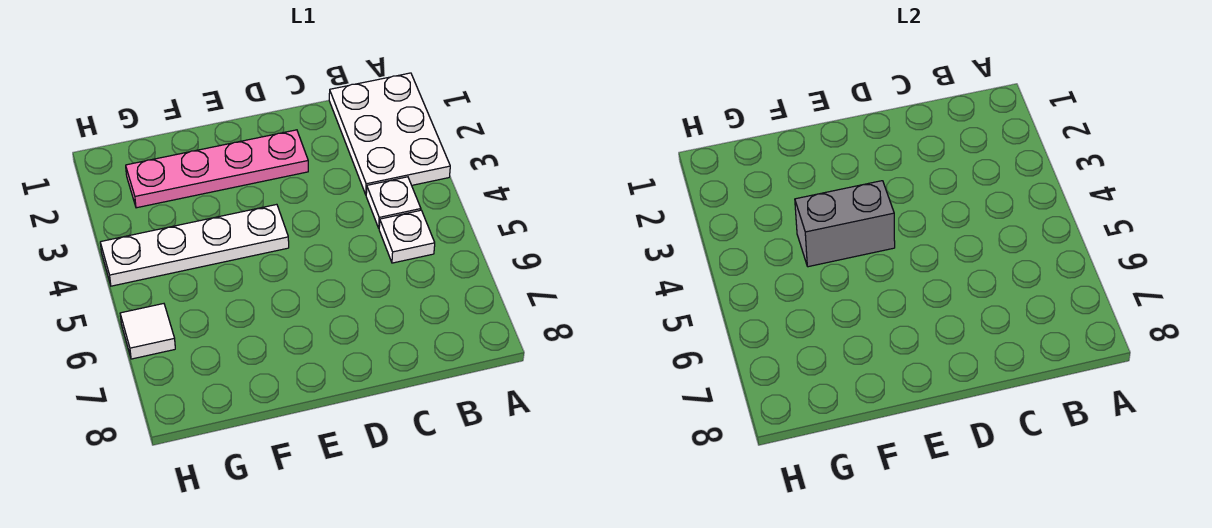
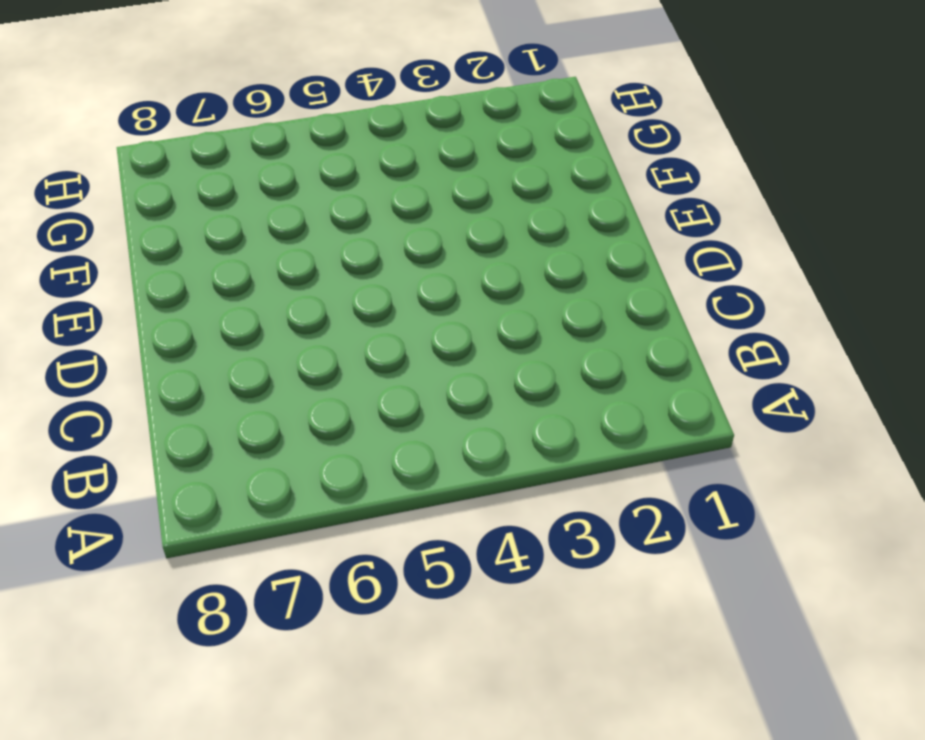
none -> white plate A1:B3 level 1
none -> white plate B4 level 1

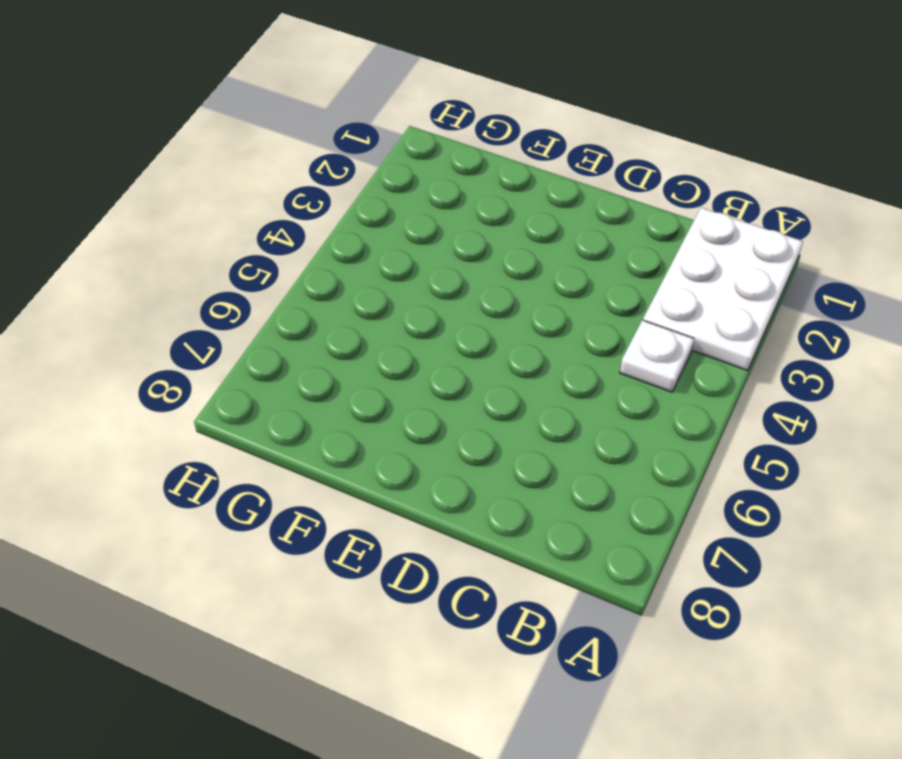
none -> white plate B5 level 1
none -> pink plate D2:G2 level 1

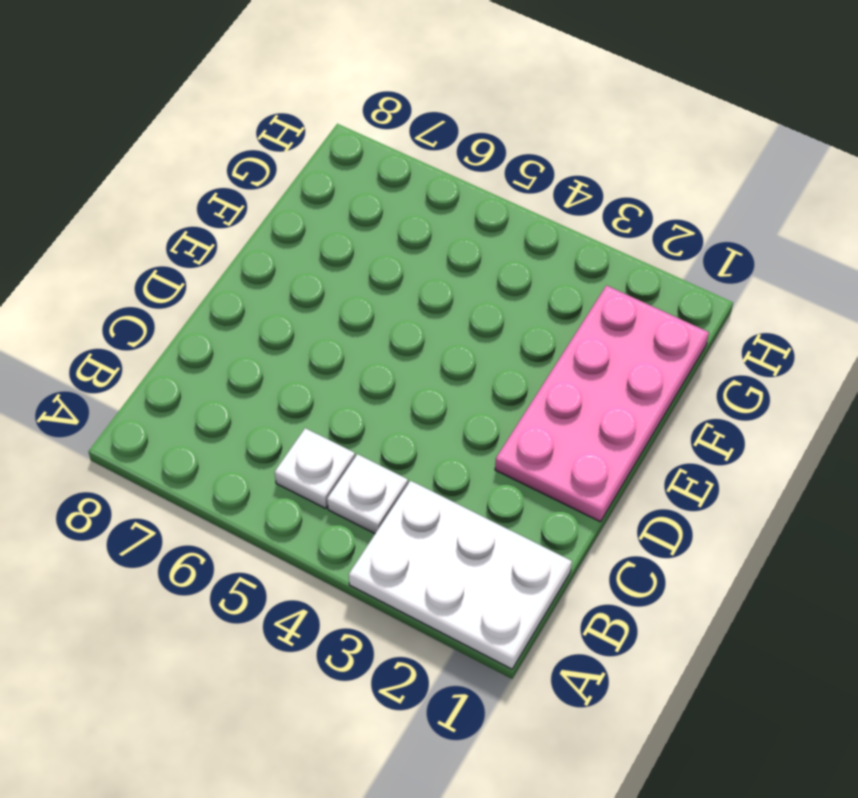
pink plate D1:G2 level 1 -> pink plate D2:G2 level 1
none -> white plate E4:H4 level 1
none -> white tile H6 level 1

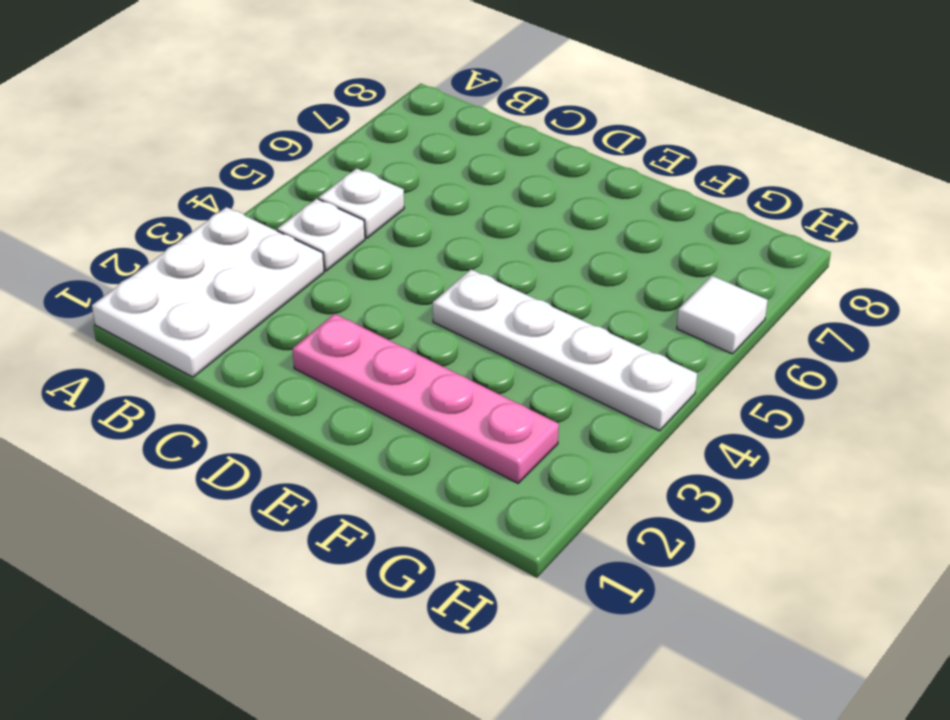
none -> grey brick E4:F4 level 2

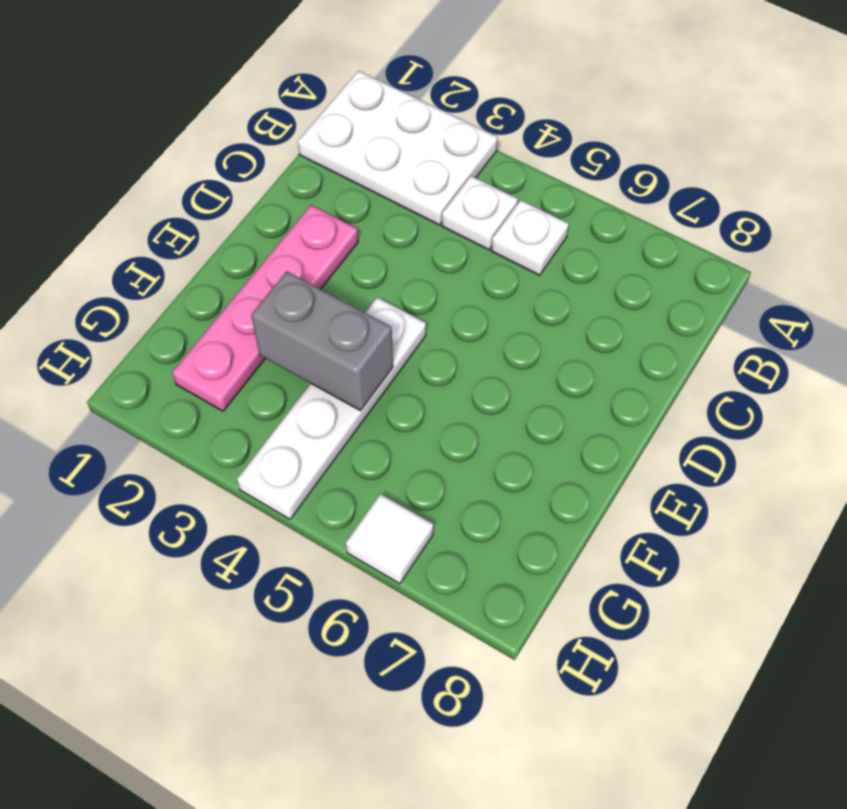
grey brick F3:F4 level 2 -> grey brick E4:F4 level 2

